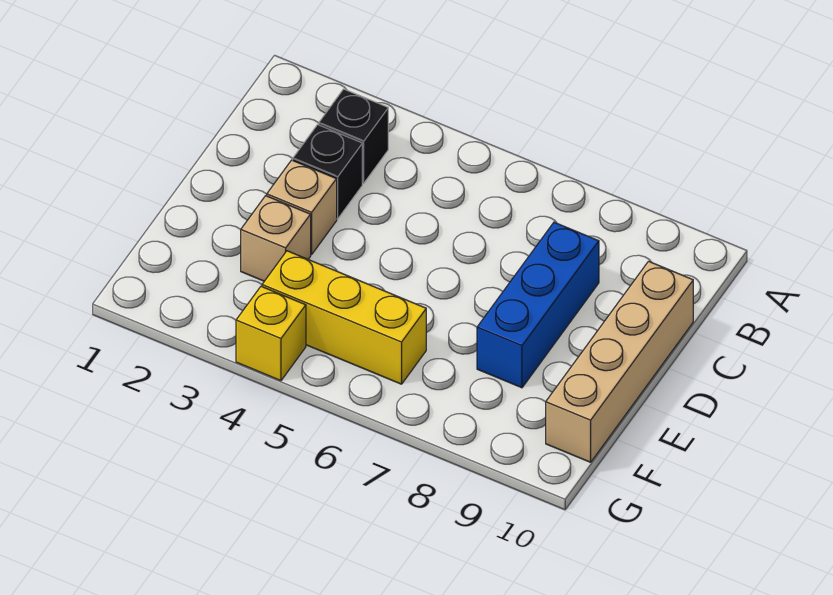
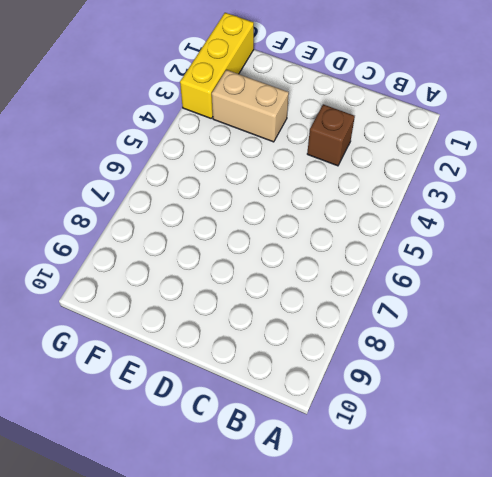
brown brick C3 level 1 -> black brick C3 level 1
tan brick E3:F3 level 1 -> tan brick E3 level 1
yellow brick G1:G3 level 1 -> yellow brick F4:F6 level 1
none -> black brick B3 level 1
none -> blue brick C8:E8 level 1

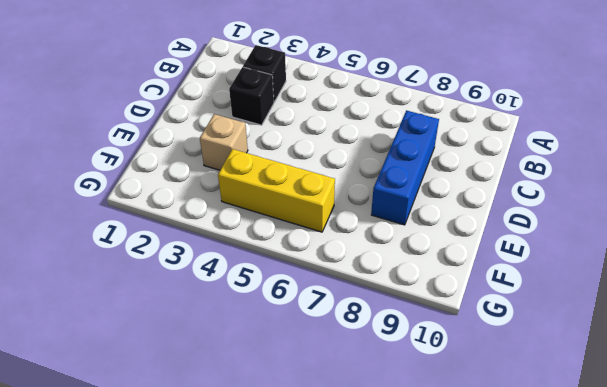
none -> tan brick C10:F10 level 1
none -> tan brick D3 level 1

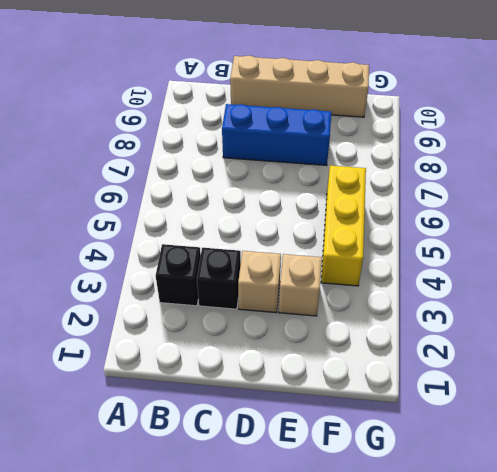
none -> yellow brick G4 level 1

